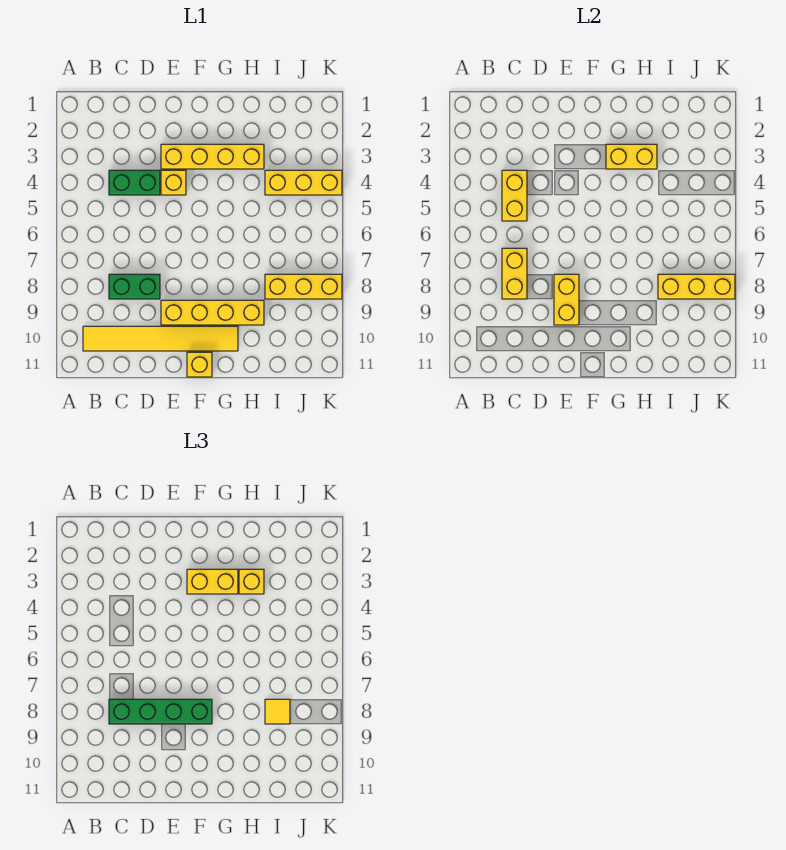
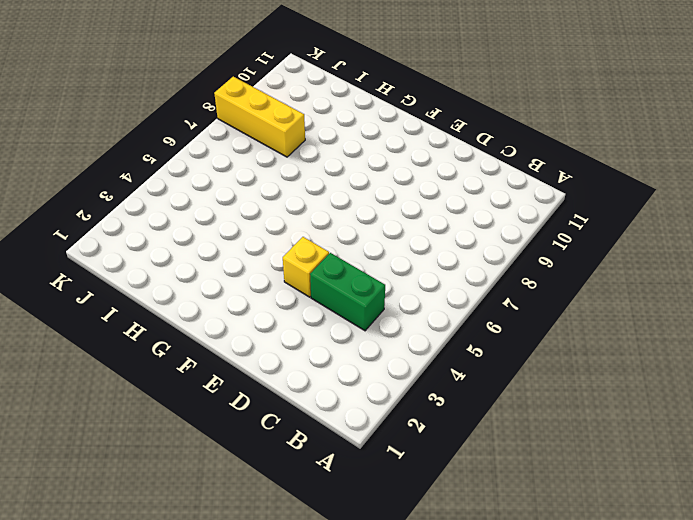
none -> yellow tile B10:G10 level 1
none -> green brick C8:D8 level 1
none -> yellow brick E3:H3 level 1

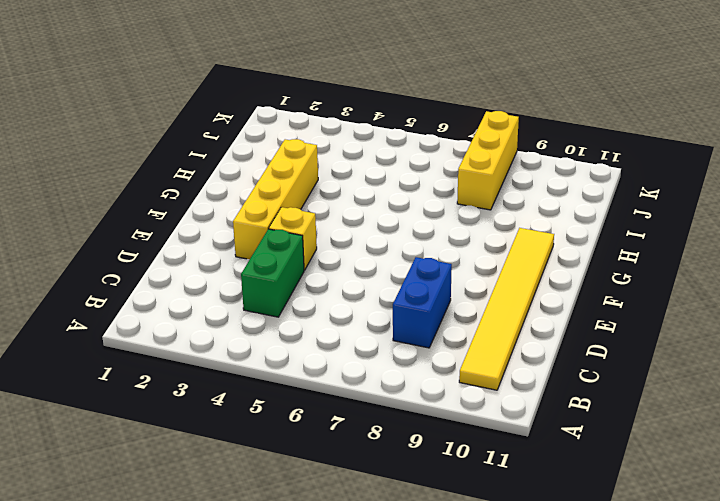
blue brick C8:D8 level 1 -> green brick C8:D8 level 1
none -> yellow brick E9:H9 level 1
none -> yellow brick F11 level 1
none -> yellow brick I4:K4 level 1

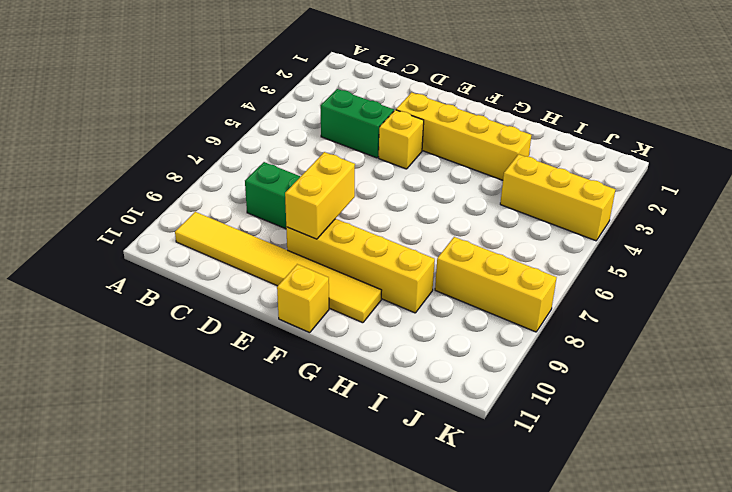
none -> yellow brick C4:C5 level 2
none -> yellow brick C7:C8 level 2
none -> yellow brick G3:H3 level 2

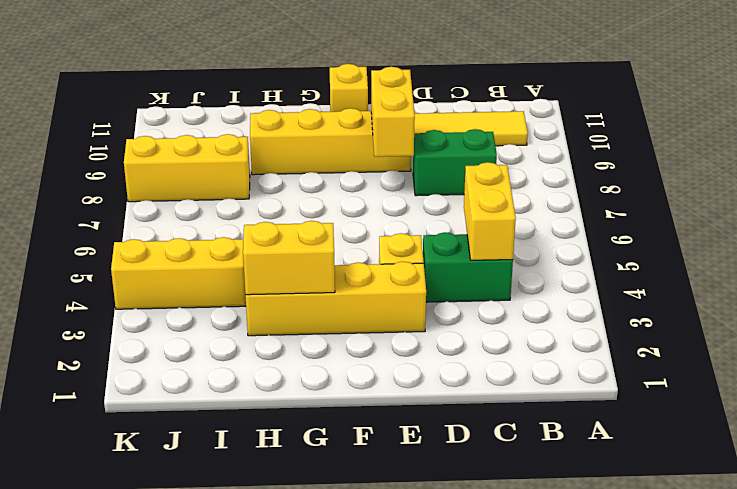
none -> yellow brick C7:C8 level 2
none -> yellow brick I8:K8 level 2
none -> green brick C8:F8 level 3

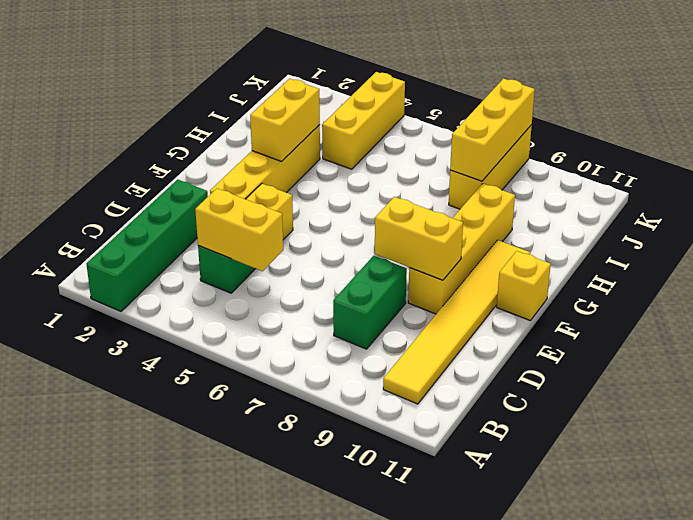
green brick A2:D2 level 1 -> green brick C8:F8 level 3
none -> yellow brick C7:C8 level 2
none -> yellow brick F3:G3 level 3
none -> yellow brick H3 level 3

